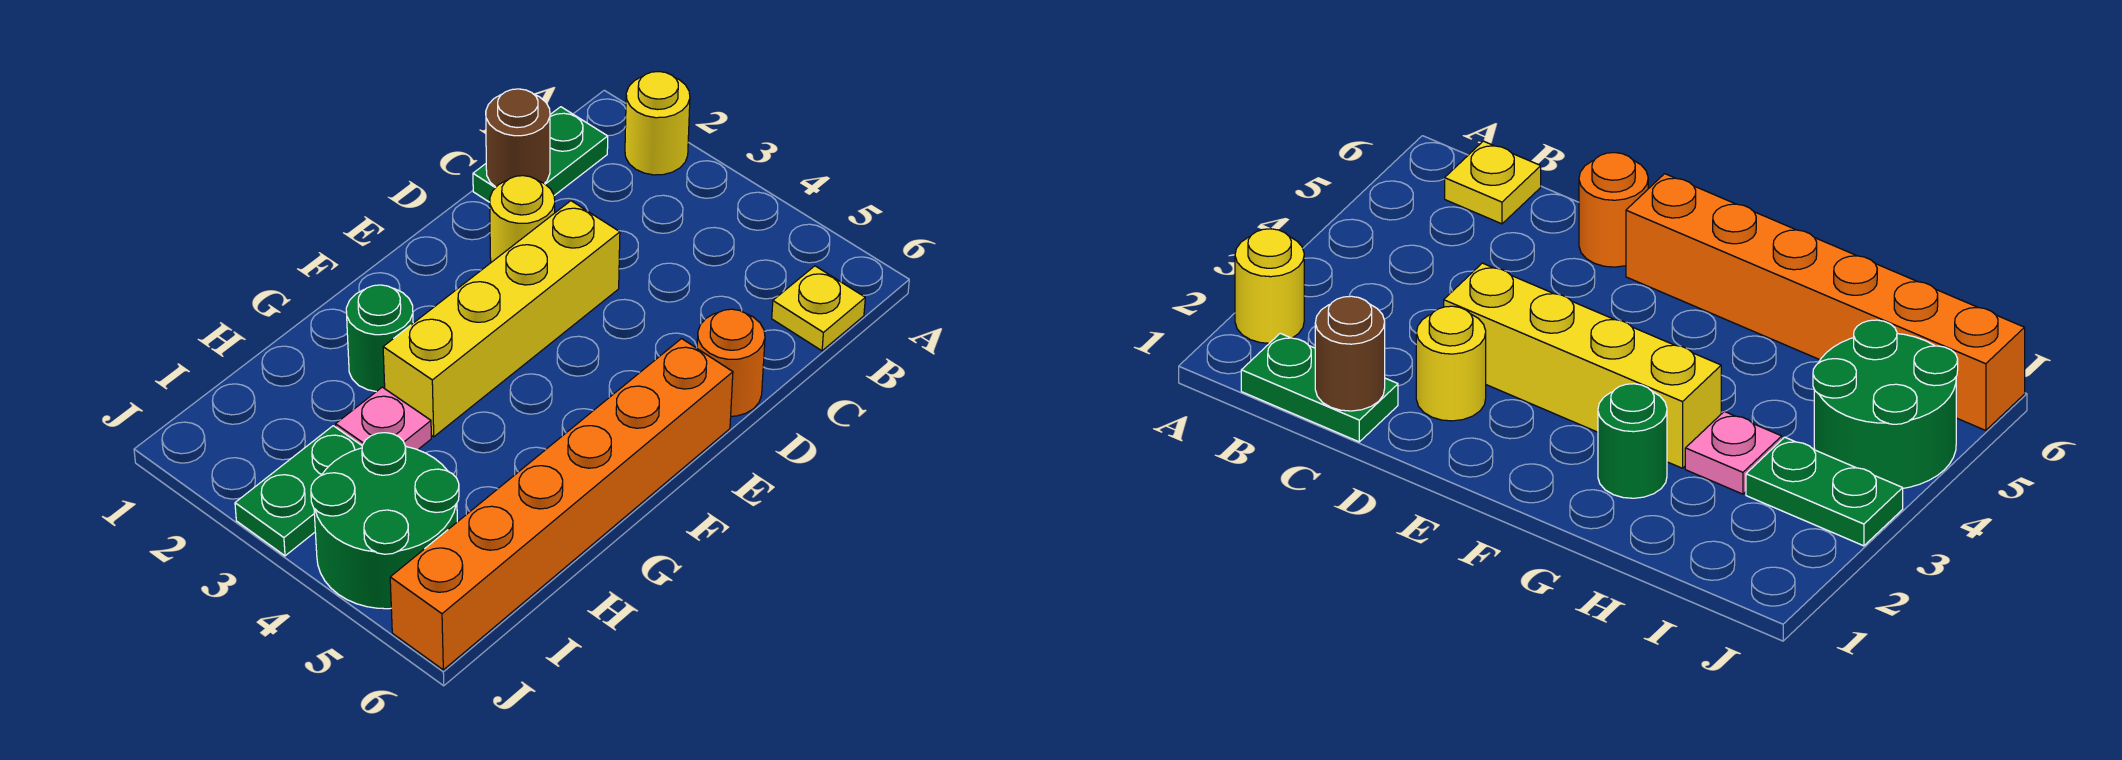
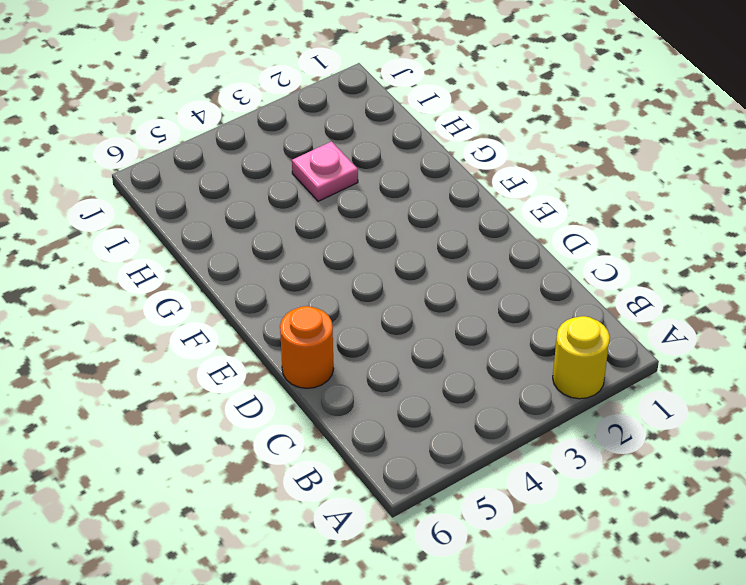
none -> green plate B1:C1 level 1
none -> yellow plate B6 level 1
none -> yellow round brick D2 level 1

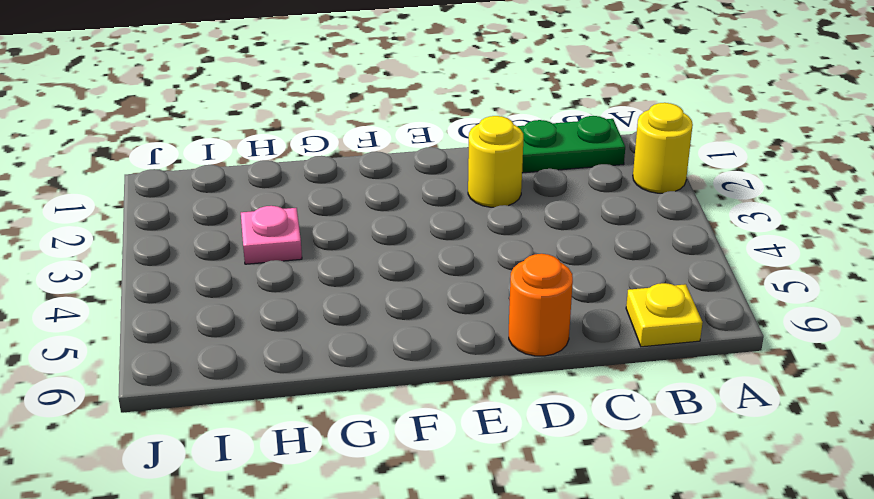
none -> yellow brick D3:G3 level 1
none -> orange brick E6:J6 level 1
none -> green round brick G2 level 1

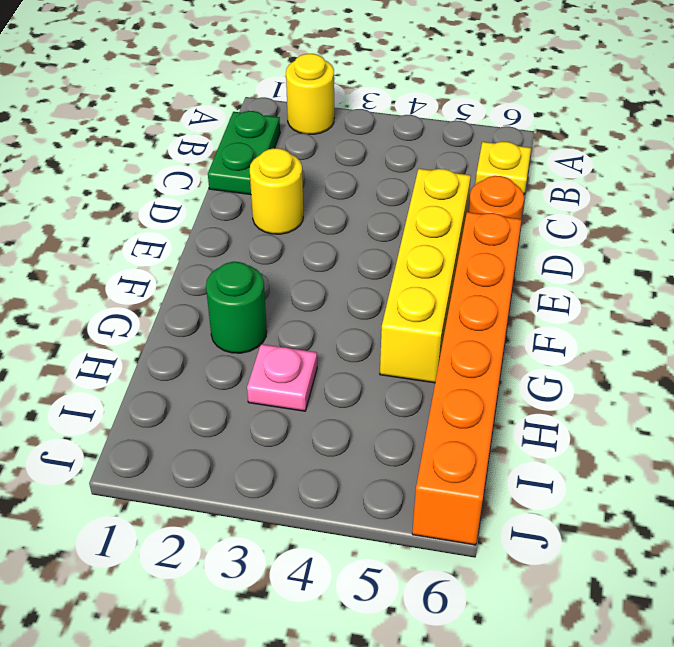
yellow brick D5:G5 level 1 -> yellow brick D3:G3 level 1
none -> green plate I3:J3 level 1
none -> green round brick I4:J5 level 1
none -> brown round brick C1 level 2

